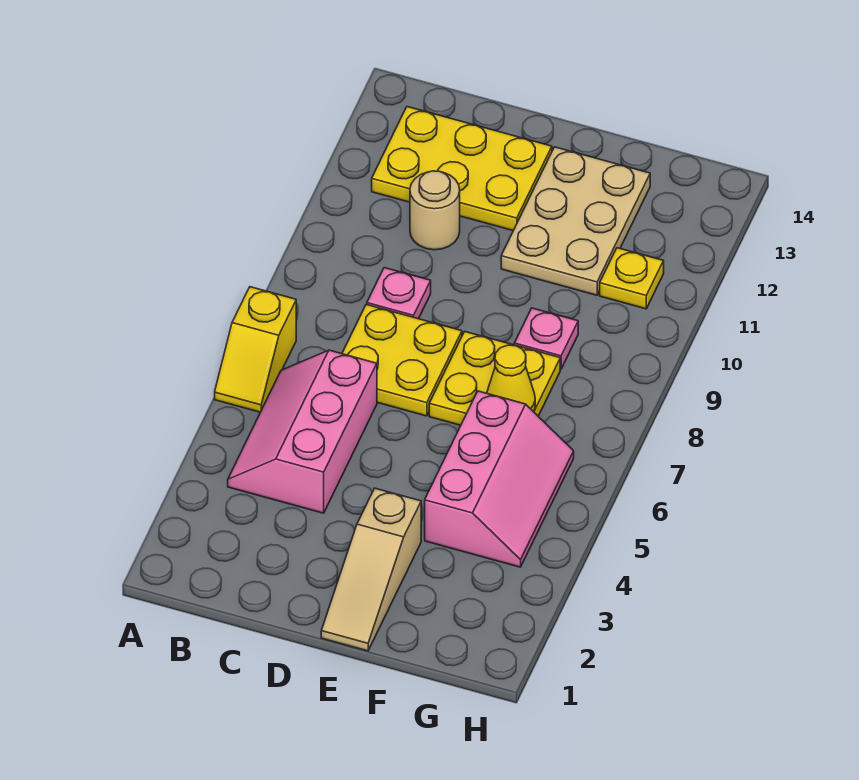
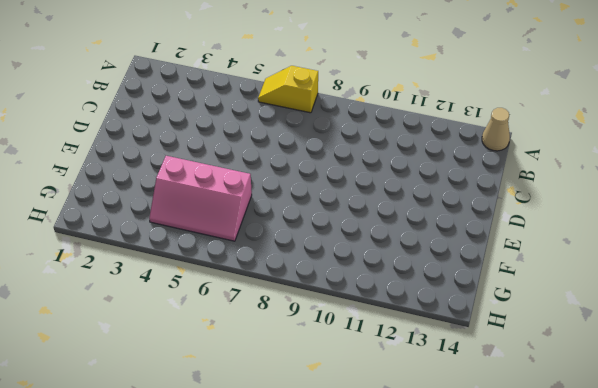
tan cone A14 level 1 -> none
none -> pink slope B4:C6 level 1 top C
none -> yellow plate B12:D13 level 1
none -> yellow plate C7:D8 level 1

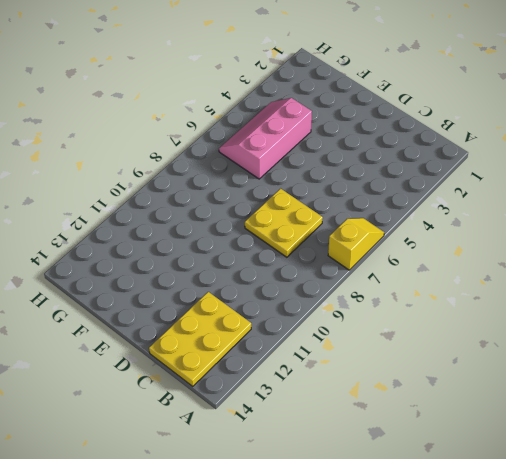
yellow plate B12:C14 level 1 -> yellow plate B12:D13 level 1
none -> pink slope B4:C6 level 1 top C
none -> pink plate C9 level 1
none -> tan round brick C11 level 1

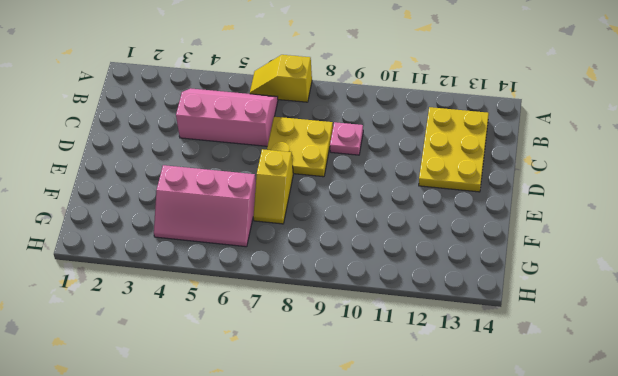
yellow slope E7:F7 level 1 top E -> yellow plate E7:F8 level 1
none -> tan round brick C11 level 1
none -> tan slope E1:E3 level 1 top 3
none -> tan plate E11:F13 level 1

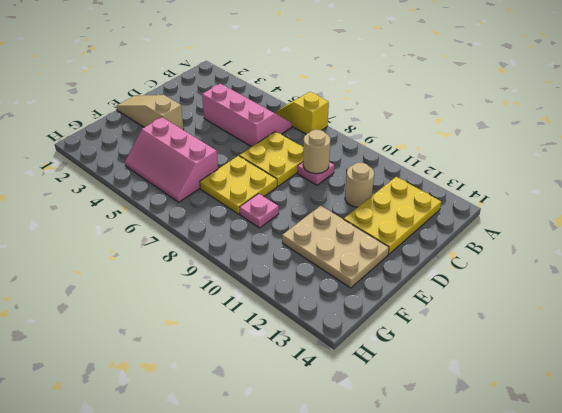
tan round brick C9 level 2 -> none
none -> yellow plate G11 level 1
none -> yellow cone F7 level 2

